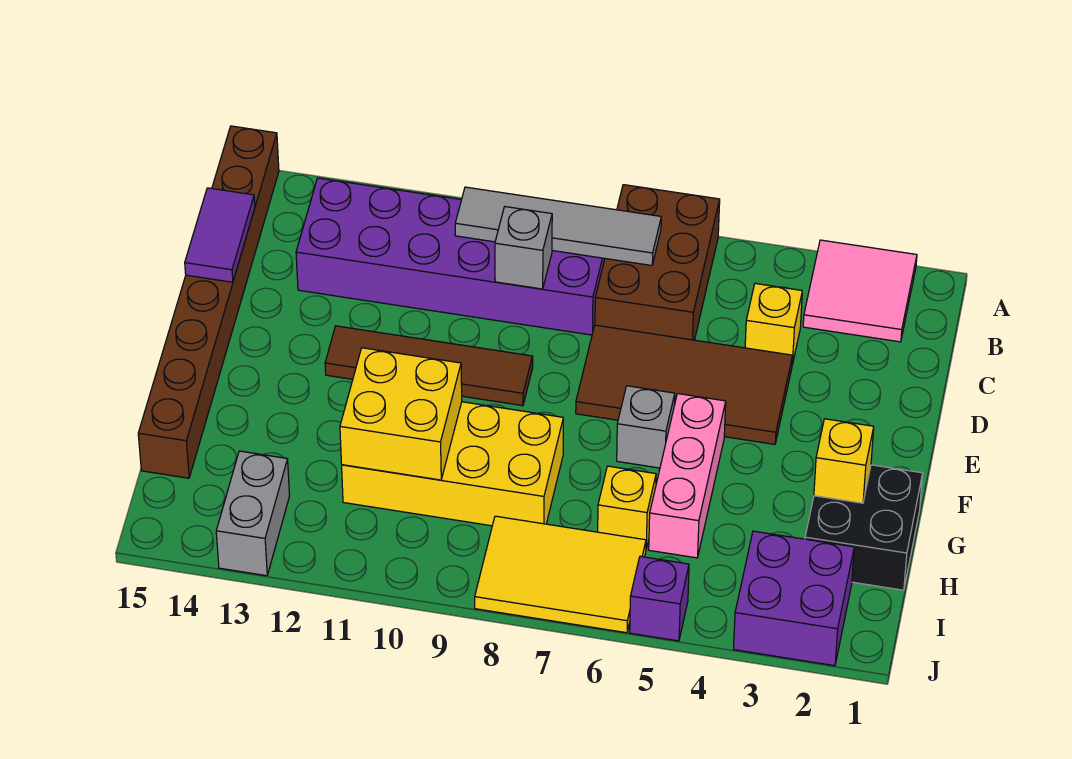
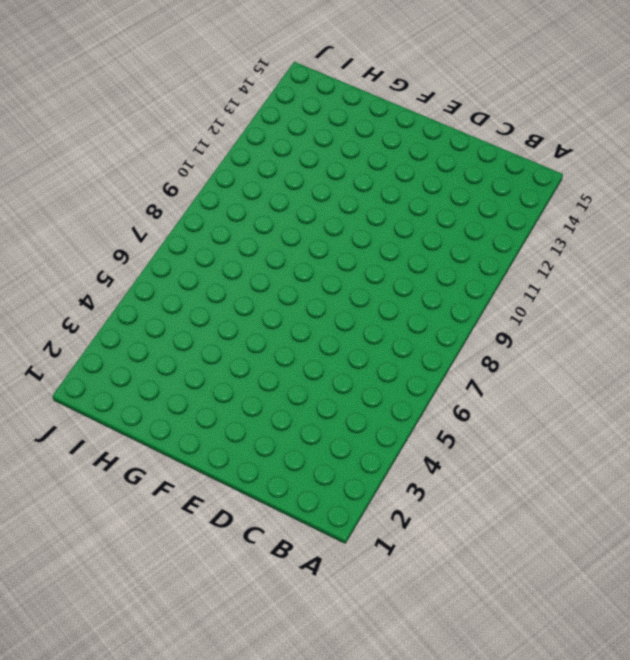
none -> pink tile A2:B3 level 1
none -> brown brick A6:C7 level 1
none -> brown brick A15:H15 level 1

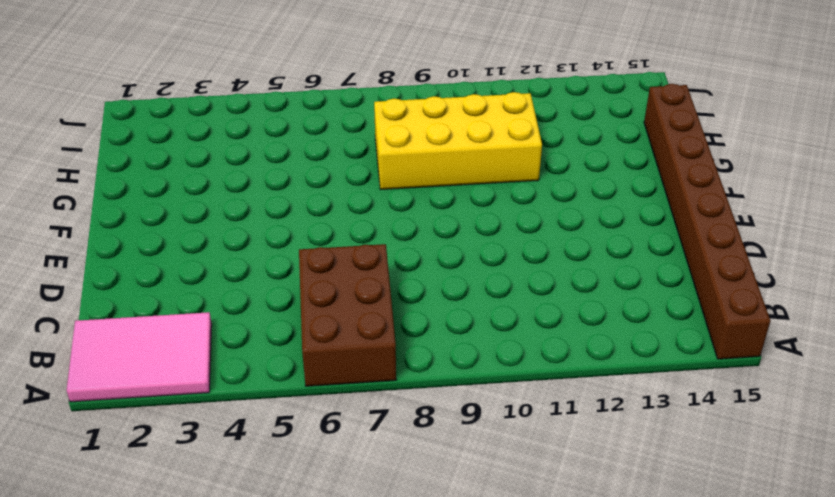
pink tile A1:B3 level 1 -> pink tile A2:B3 level 1
none -> purple brick B8:C13 level 1
none -> yellow brick C4 level 1
none -> brown tile D4:E7 level 1

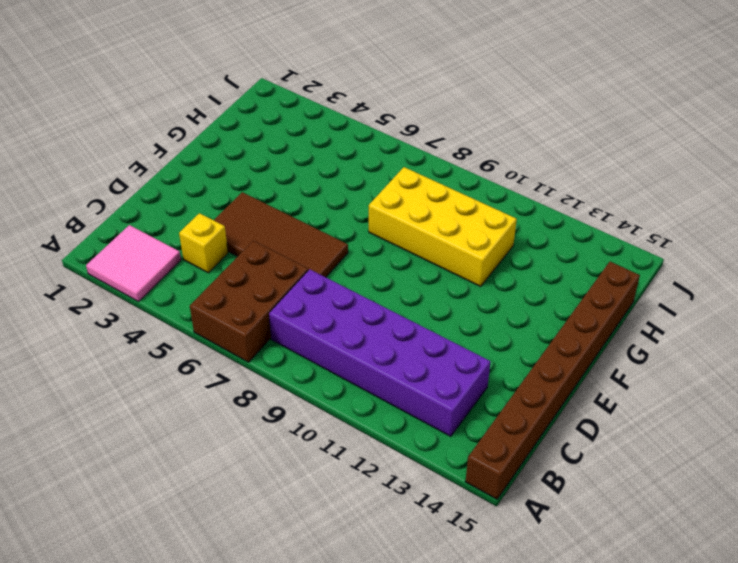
none -> brown tile E9:E12 level 1
none -> pink brick F5:H5 level 1
none -> grey brick F6 level 1

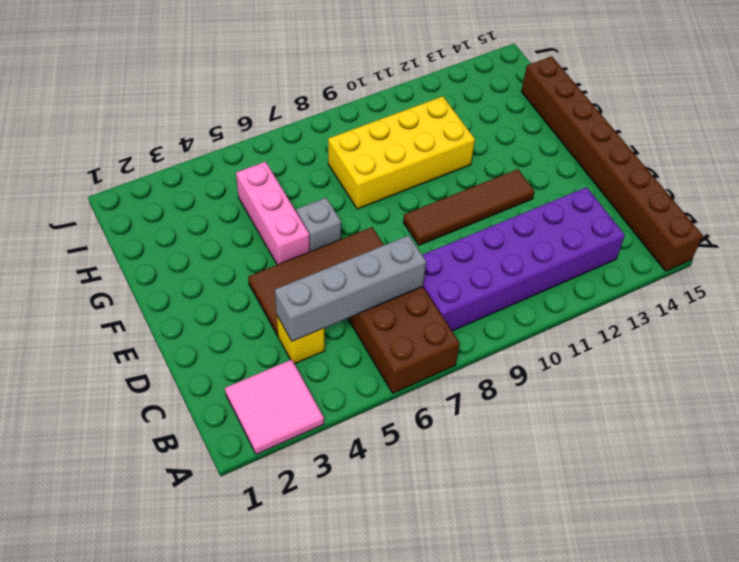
grey brick C4:C7 level 2 -> none
none -> black brick G1:H2 level 1
none -> yellow brick H6 level 1
none -> purple brick I2:J3 level 1

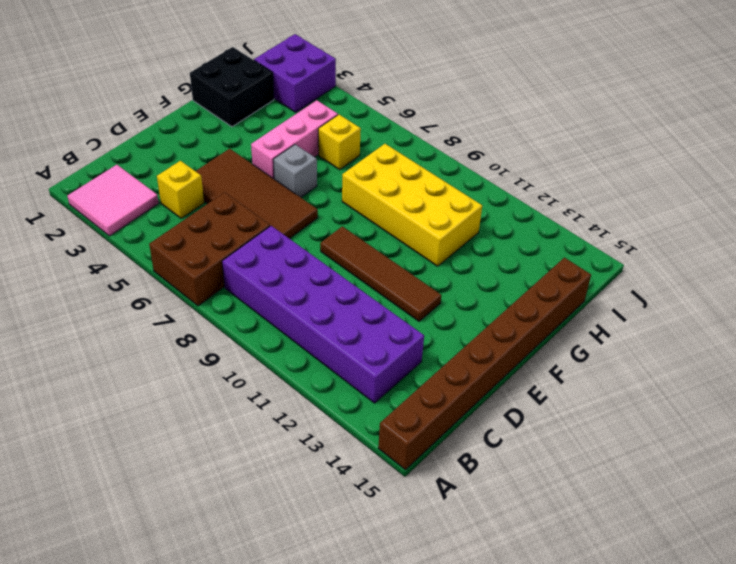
none -> yellow tile I6:J8 level 1
none -> grey brick I13:J13 level 1
none -> purple brick J5 level 1

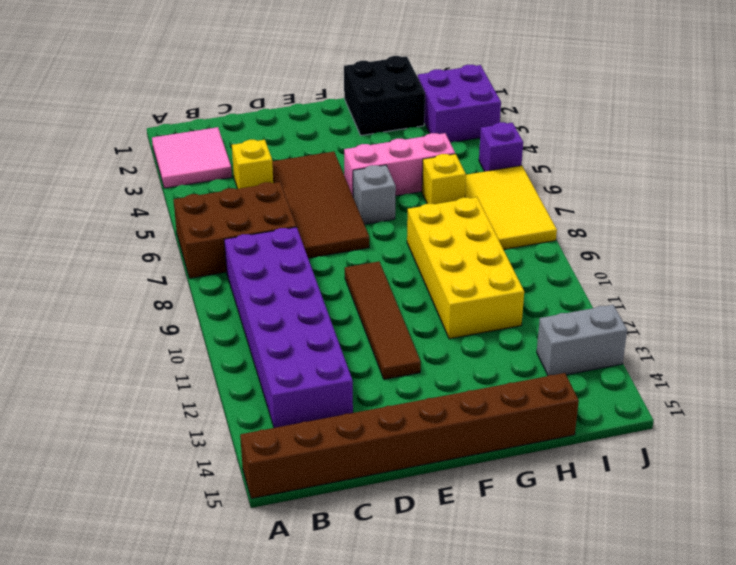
none -> grey tile B7:B10 level 2
none -> grey brick C9 level 2
none -> purple tile C15:D15 level 2

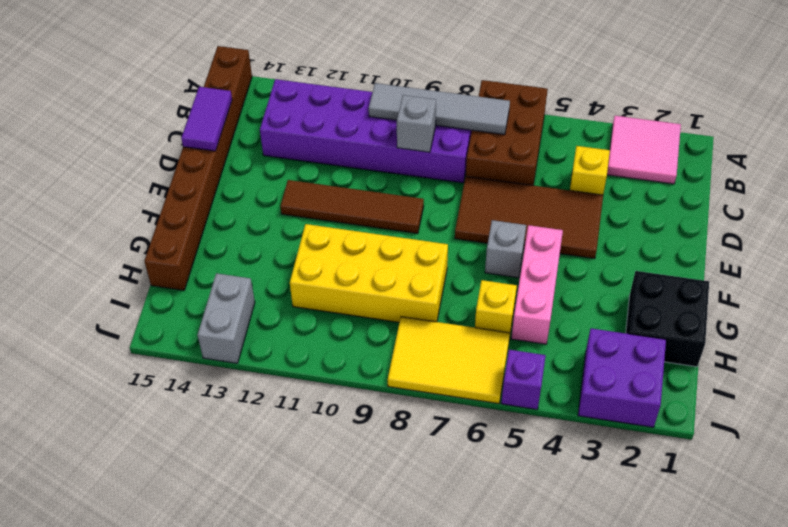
none -> yellow brick G2 level 2
none -> yellow brick G10:H11 level 2

